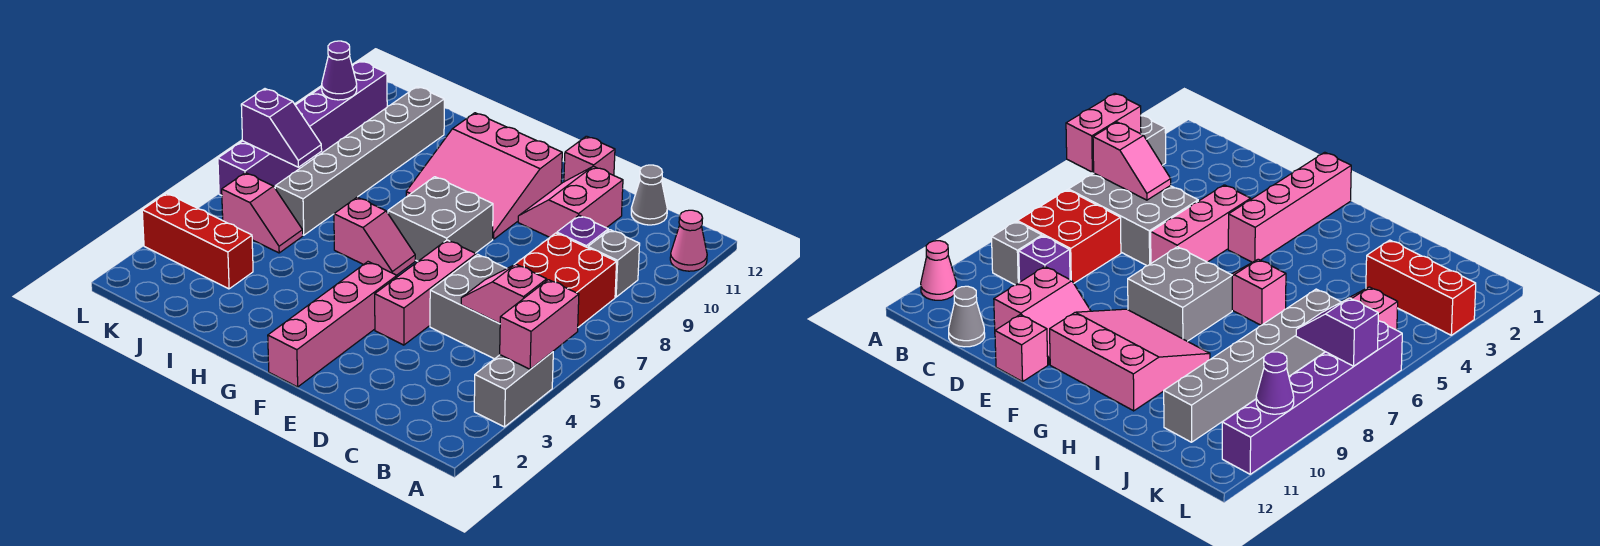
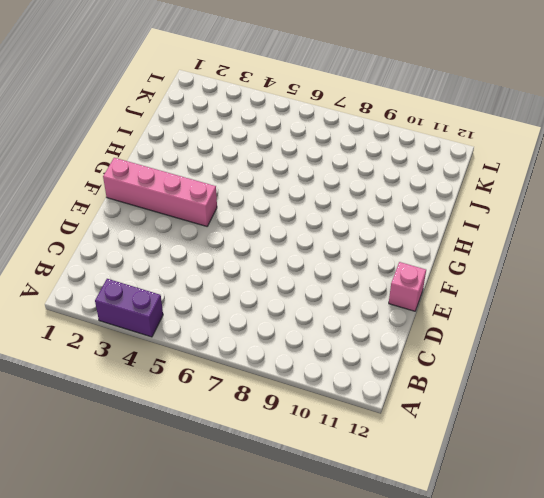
purple brick A3:A4 level 1 -> grey brick A3:A4 level 1
none -> pink cone A11 level 1
none -> grey brick B5:D6 level 1
none -> red brick B7:C8 level 1

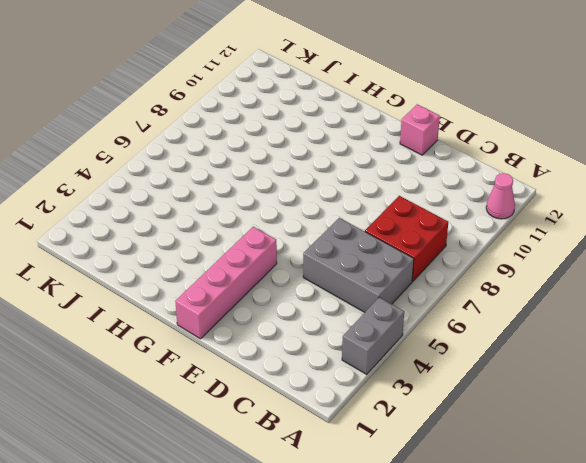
none -> grey brick B9 level 1
none -> purple brick C9 level 1
none -> grey cone C12 level 1

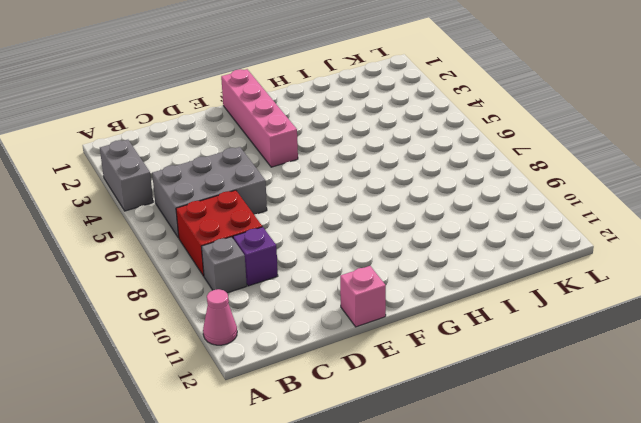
none -> grey cone C12 level 1
none -> pink slope D10:E11 level 1 top D
none -> pink brick E4:E6 level 1

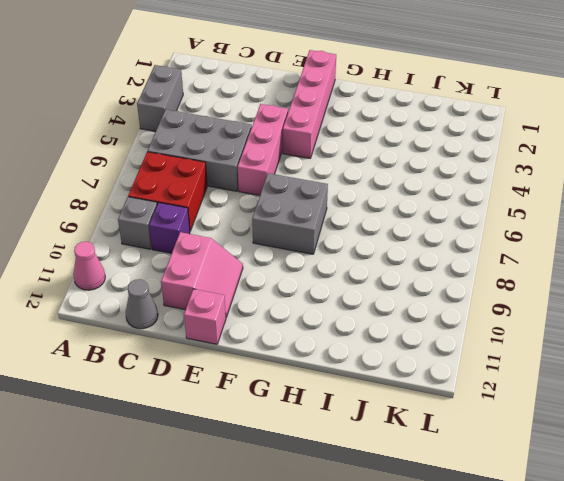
none -> pink slope F9:H11 level 1 top 11
none -> pink slope G6:H6 level 1 top H
none -> red brick J3:L3 level 1

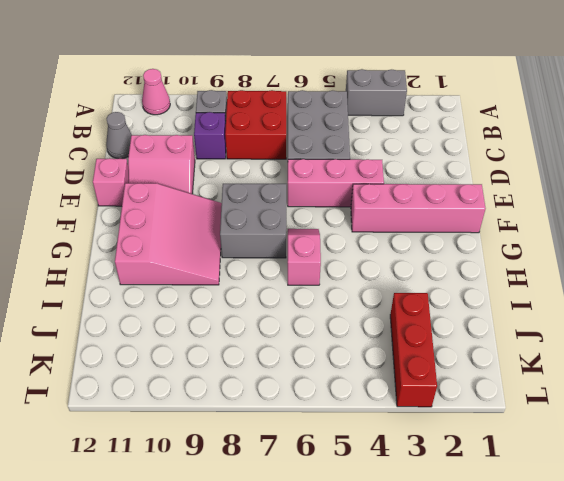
none -> pink slope J5:K5 level 1 top K
none -> grey brick J6:J11 level 1
none -> purple brick L6:L11 level 1

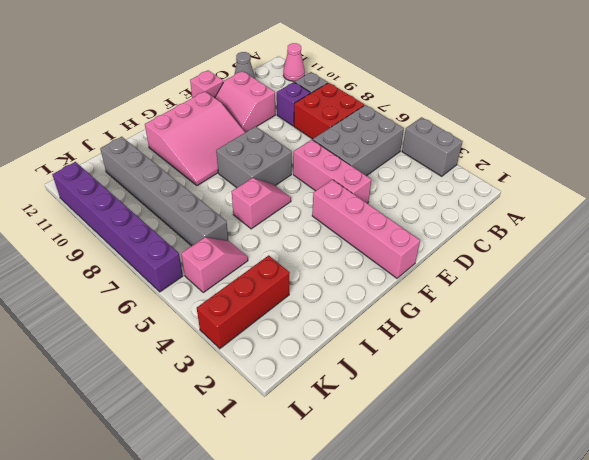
none -> pink brick A4:A5 level 2
none -> pink slope B5:C5 level 2 top B
none -> purple slope K7:L7 level 2 top L

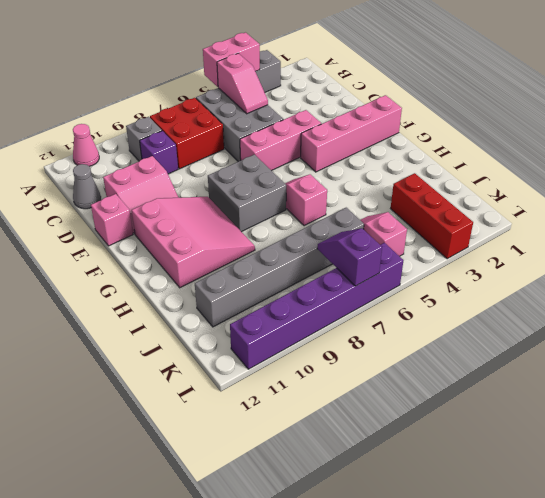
none -> purple cone L10 level 2

